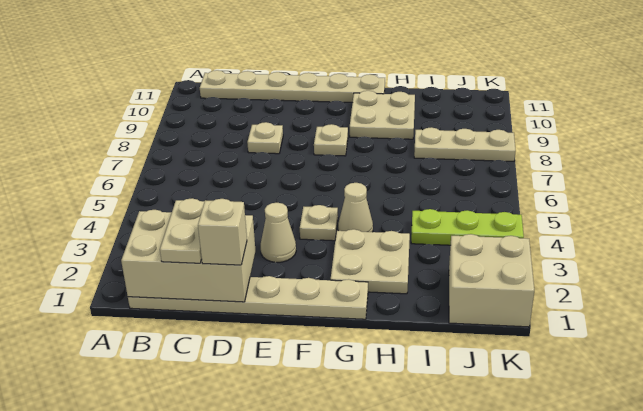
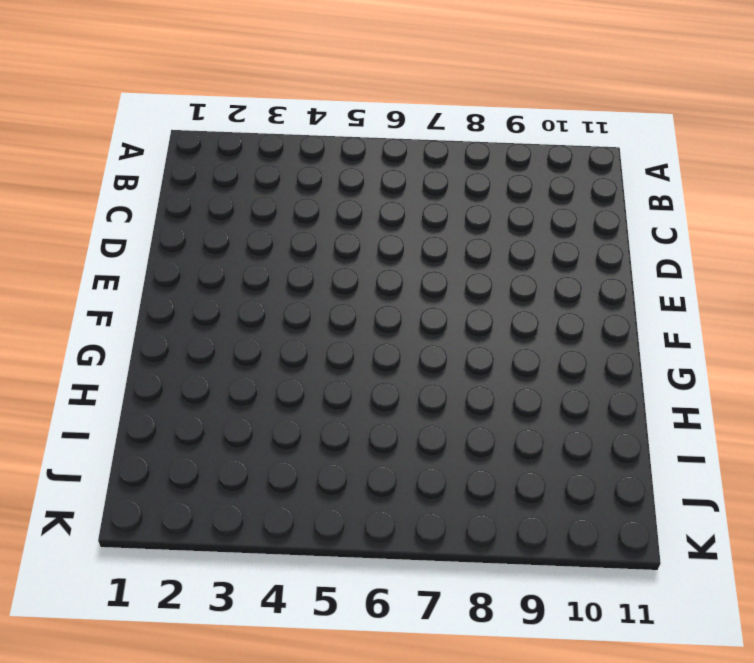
none -> tan plate B1:G1 level 1
none -> tan plate B11:G11 level 1
none -> tan plate D8 level 1

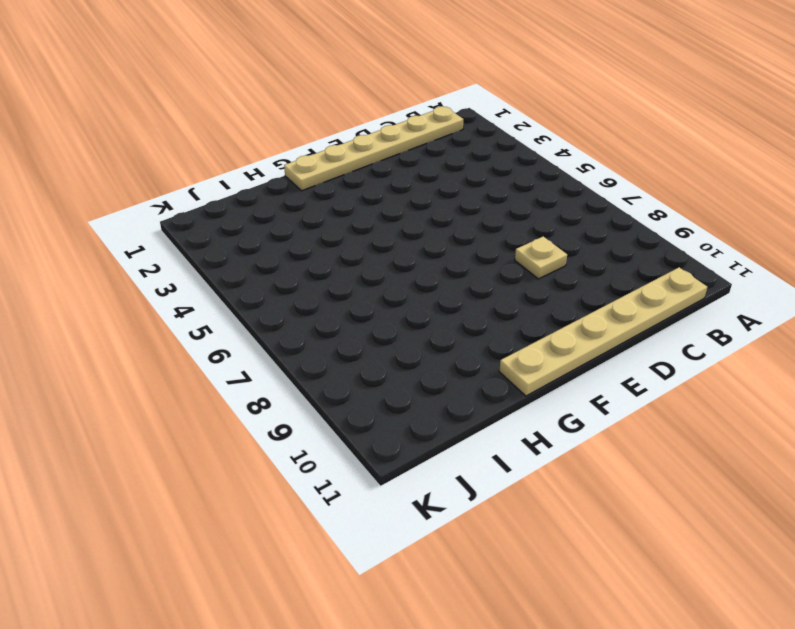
none -> tan cone E3 level 1
none -> tan plate F4 level 1
none -> tan plate F8 level 1

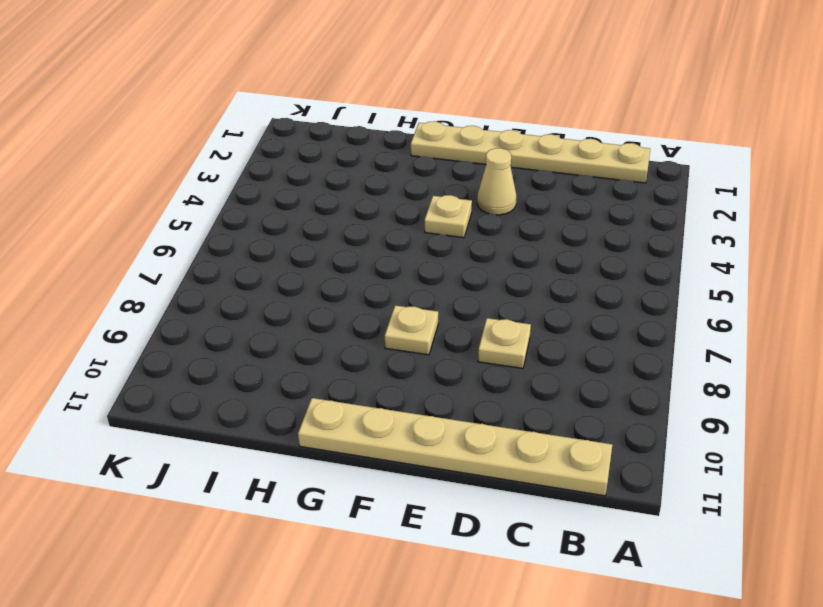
none -> tan plate G2:H3 level 1
none -> tan cone G4 level 1
none -> tan plate G9:H10 level 1

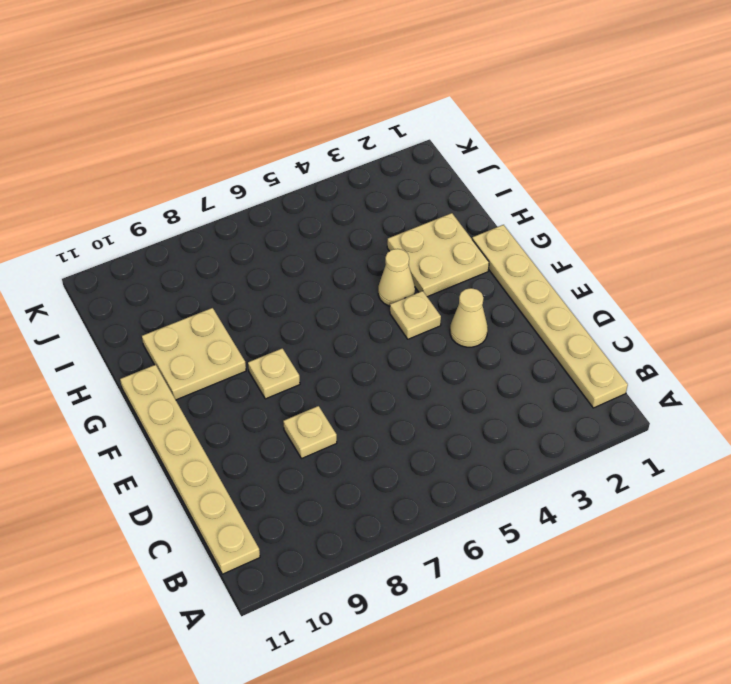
none -> lime plate I4:K4 level 1
none -> tan plate I8:K8 level 1
none -> tan brick J1:K2 level 1

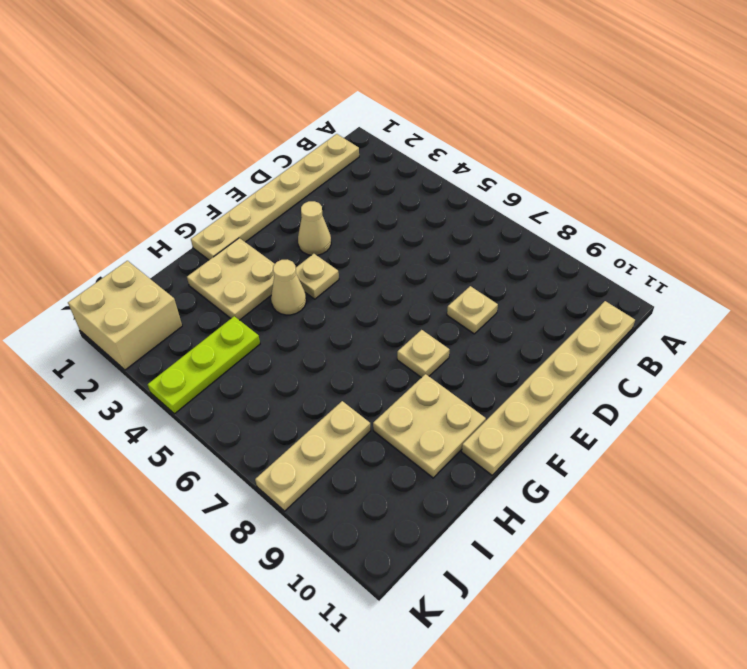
none -> tan brick B1:D2 level 2
none -> tan plate C1:C2 level 3
none -> tan brick D1 level 3

